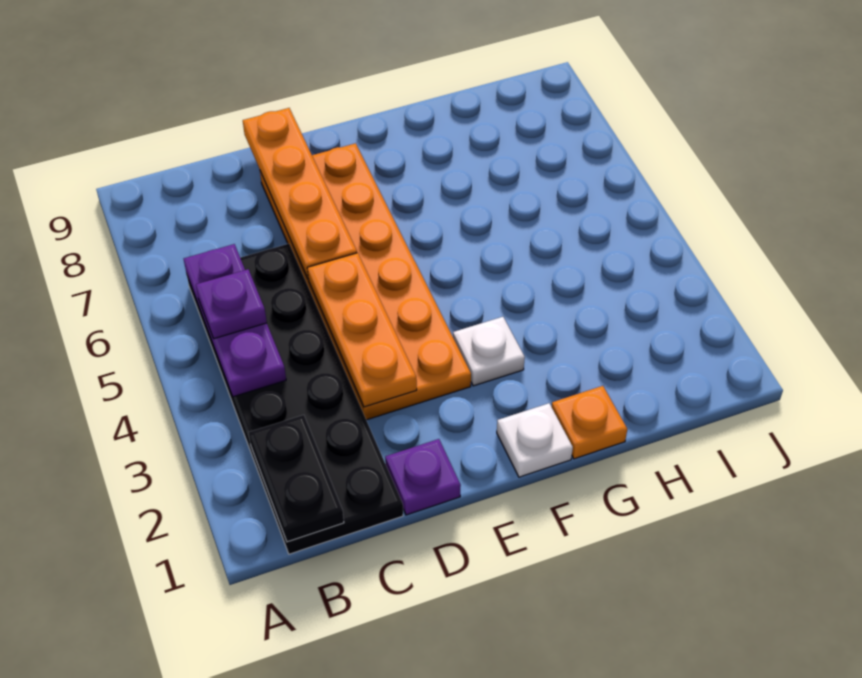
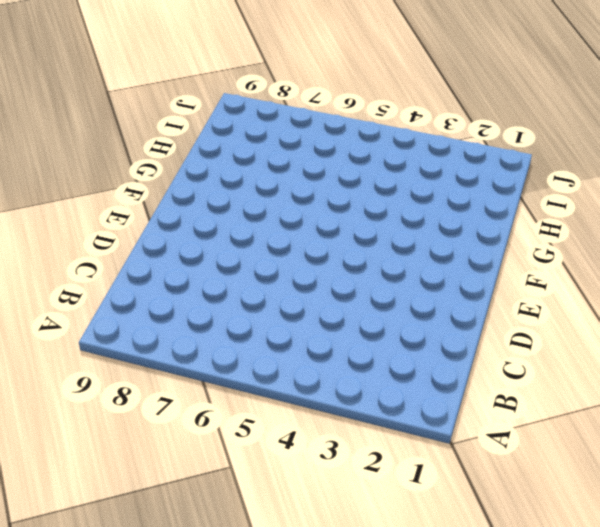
none -> black plate B1:C6 level 1
none -> purple plate D1 level 1

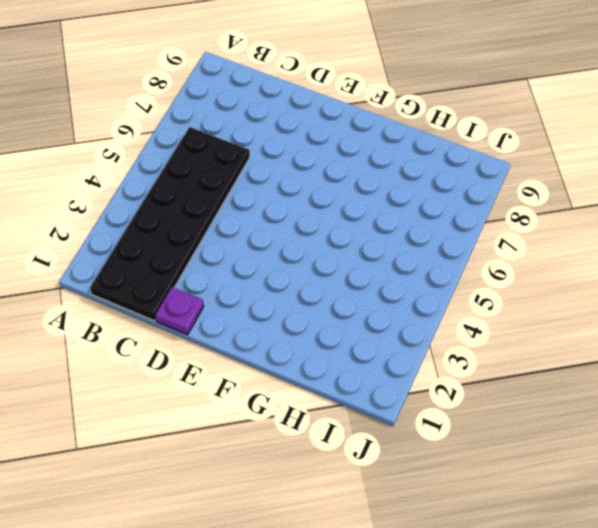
none -> orange plate D3:E8 level 1
none -> white plate F1 level 1

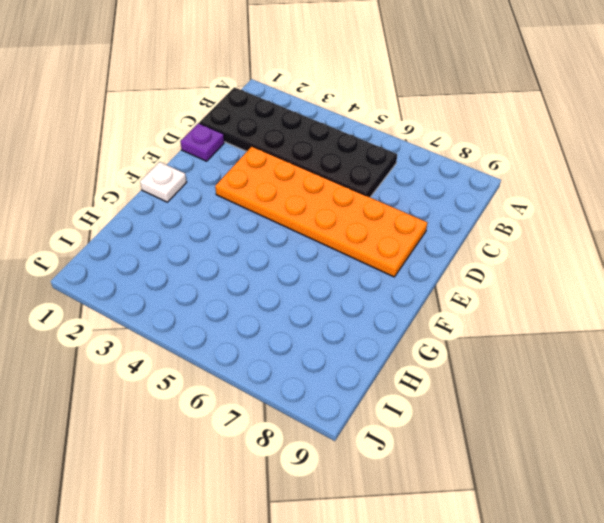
none -> white plate F3 level 1
none -> orange plate G1 level 1

